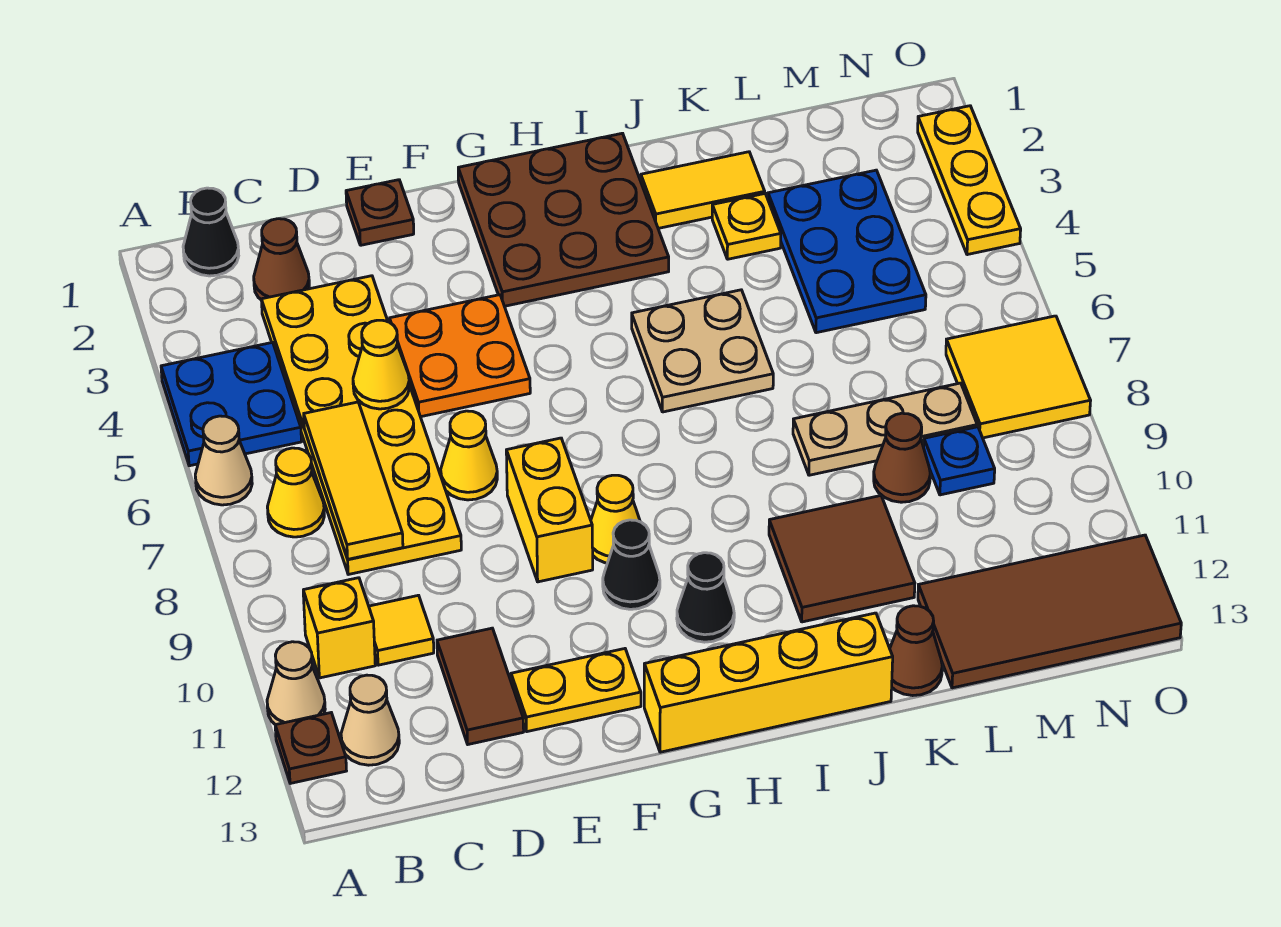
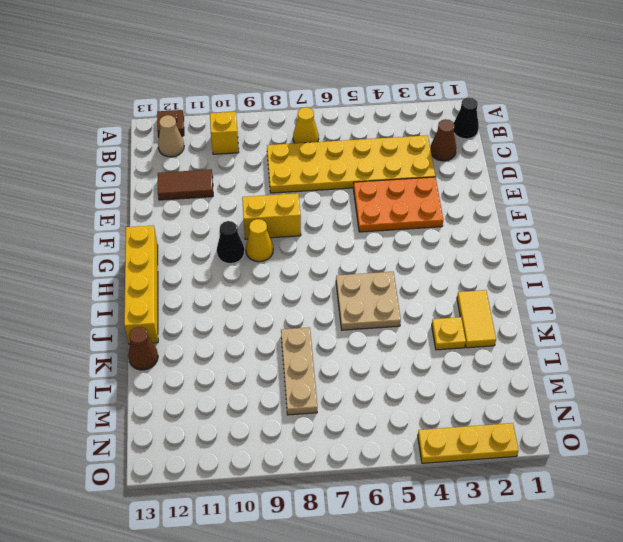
orange plate E3:F5 level 1 -> orange plate E4:F5 level 1
none -> blue plate A4:B5 level 1
none -> tan cone A6 level 1
none -> tan cone A11 level 1
none -> yellow tile C10 level 1

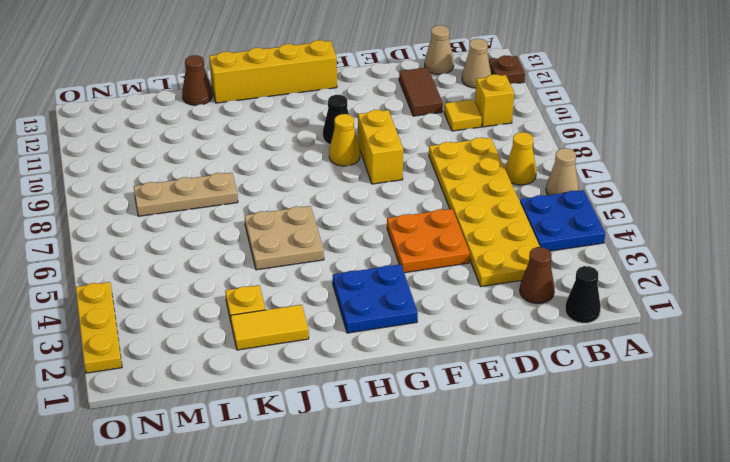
tan cone C13 level 1 -> tan cone A11 level 1
blue plate G2:H3 level 1 -> brown plate G1:I3 level 1
none -> brown plate E1 level 1
none -> yellow cone E7 level 1
none -> yellow plate E12:F12 level 1
none -> black cone H11 level 1

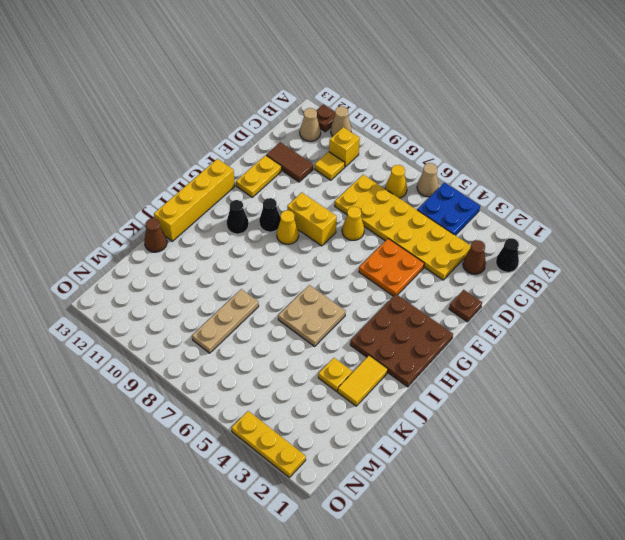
none -> brown tile J10:K11 level 1
none -> blue plate L3:M5 level 1
none -> brown cone L9 level 1
none -> brown tile L12:O13 level 1

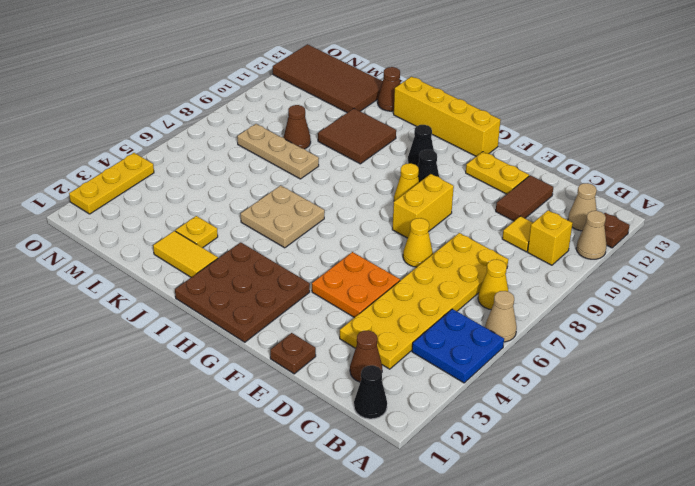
none -> blue plate L3:M5 level 1
none -> blue plate M9 level 1
none -> yellow tile N7:O8 level 1
none -> yellow tile C6:C8 level 2

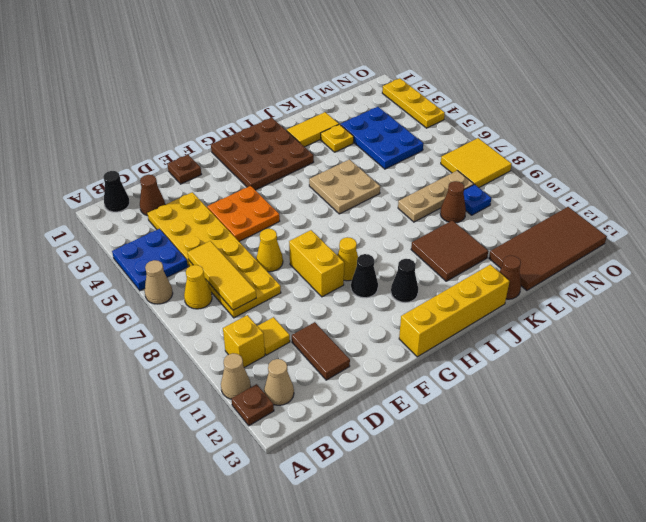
none -> yellow plate E12:F12 level 1
none -> yellow cone D5 level 2

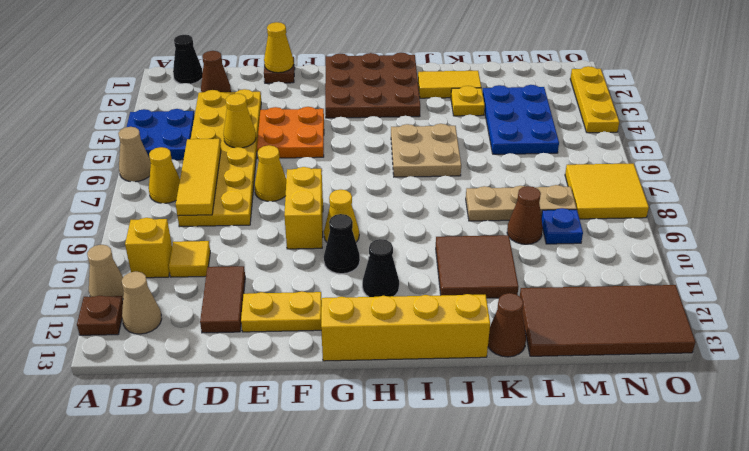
yellow cone E1 level 2 -> none

